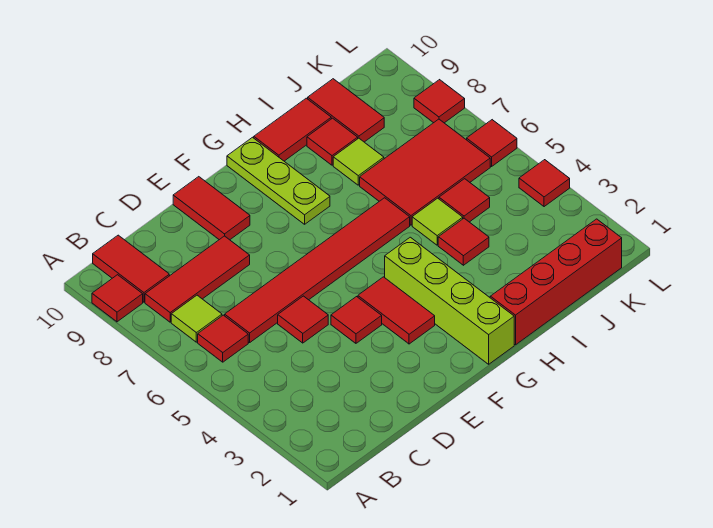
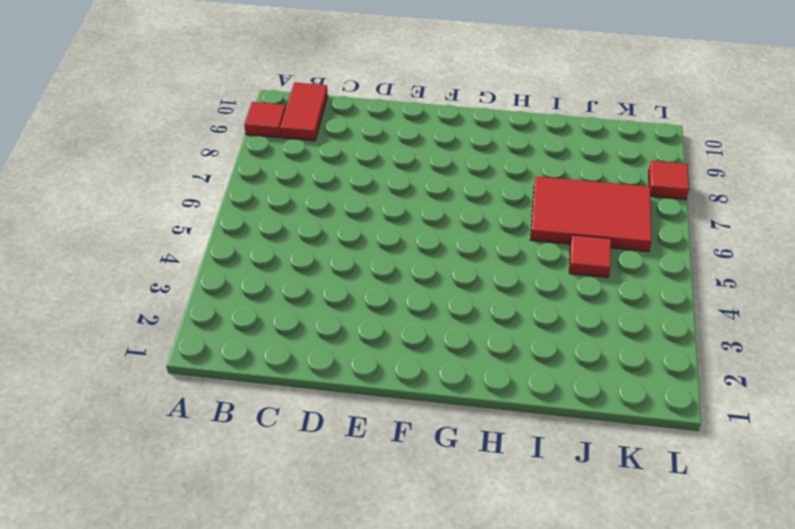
none -> red tile B6 level 1
none -> lime tile B7 level 1
none -> red tile B8:D8 level 1

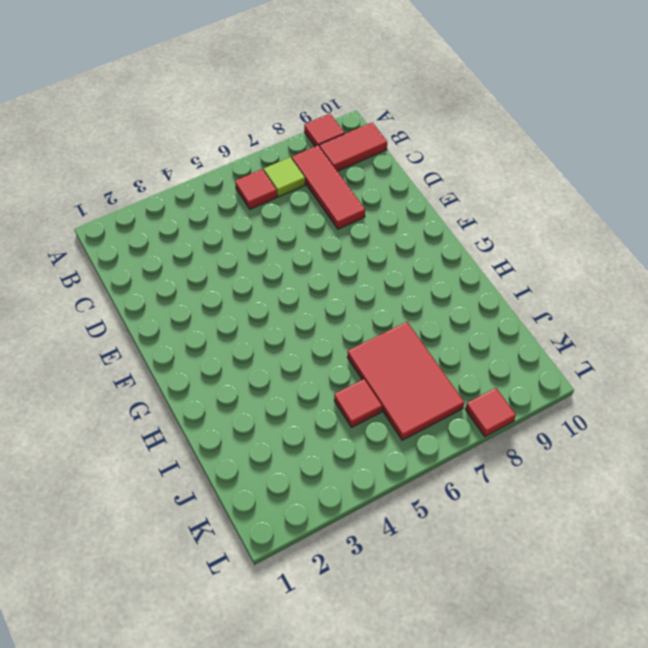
none -> red tile C6:H6 level 1
none -> red tile D5 level 1
none -> red tile E4 level 1

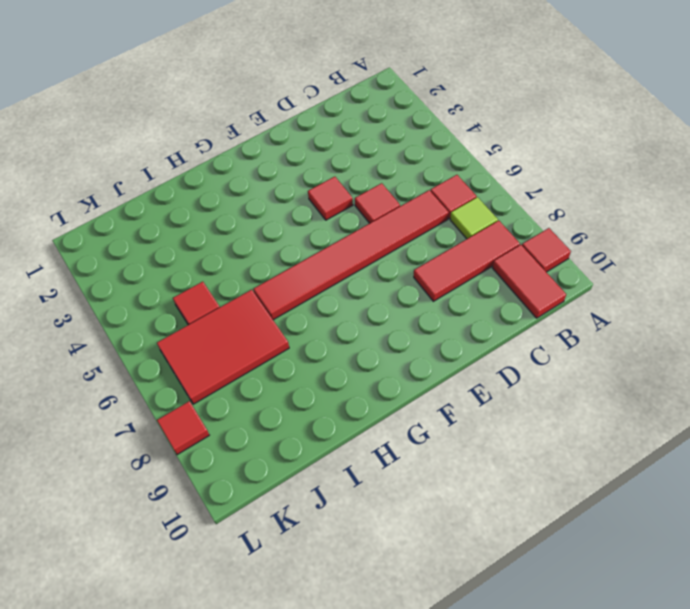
none -> red tile E9:E10 level 1
none -> red tile F3:F4 level 1
none -> lime brick G1:G4 level 1

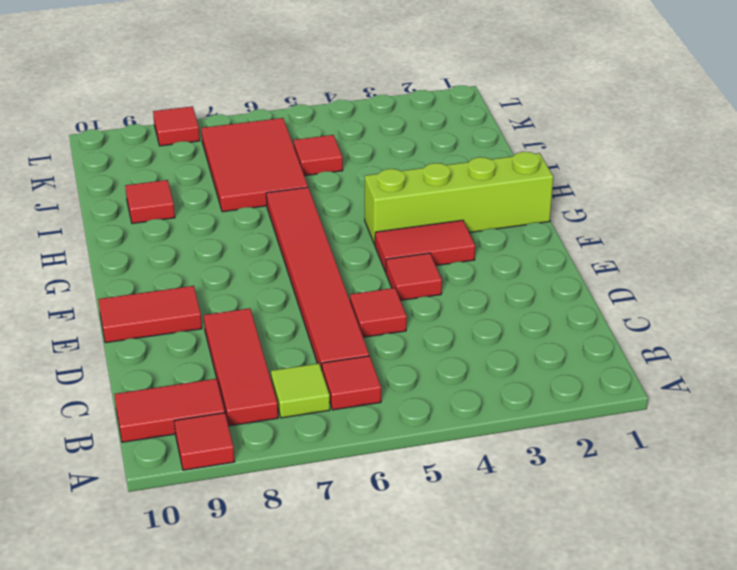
none -> lime plate G8:G10 level 1
none -> red brick H1:K1 level 1
none -> red tile H10:I10 level 1

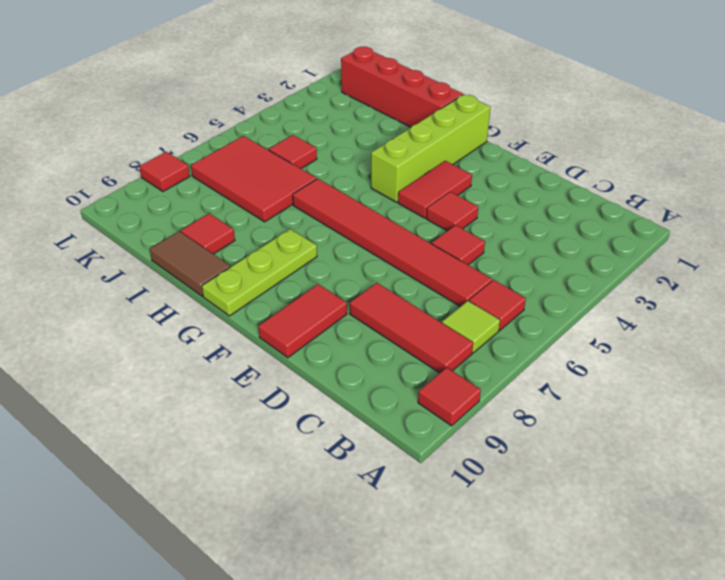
brown tile H10:I10 level 1 -> red tile H10:I10 level 1
none -> red tile B9:B10 level 1
none -> red tile I4 level 1
none -> lime tile I5 level 1

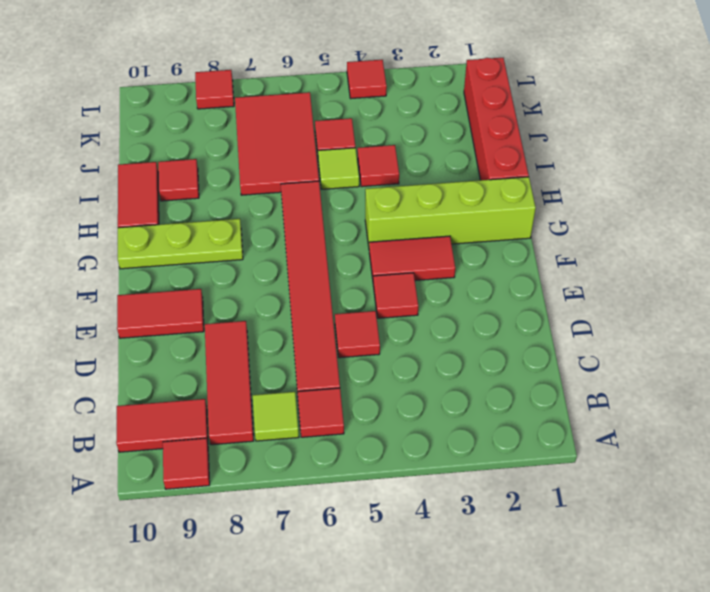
none -> lime tile I8 level 1
none -> red tile J9:J10 level 1
none -> red tile L6 level 1

